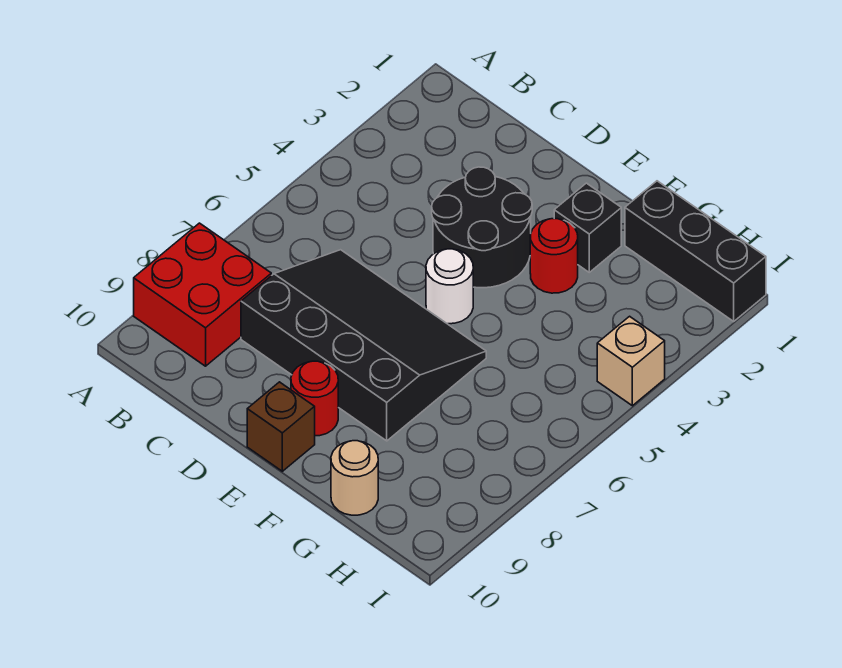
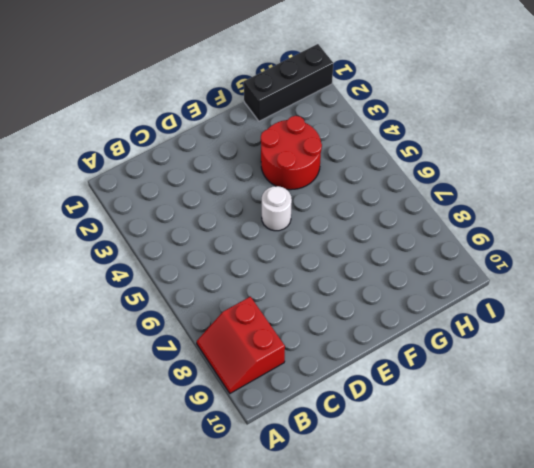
red slope A8:B9 level 1 top B -> red brick A8:B9 level 1
red round brick F3:G4 level 1 -> red round brick F3 level 1
none -> black slope C6:F8 level 1 top 8
none -> black round brick D3:E4 level 1

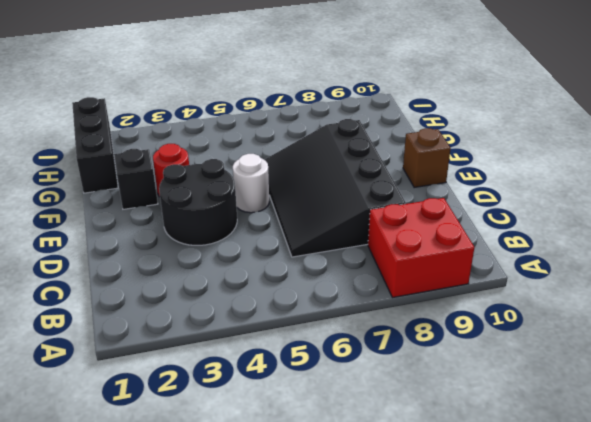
none -> red round brick E9 level 1
none -> tan round brick G10 level 1

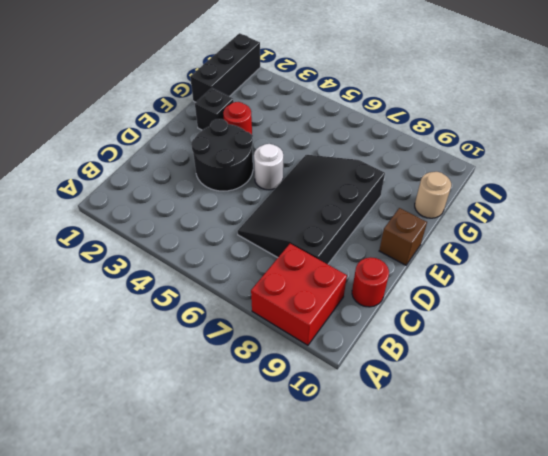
red round brick C10 level 1 -> red round brick E9 level 1
none -> tan brick I4 level 1

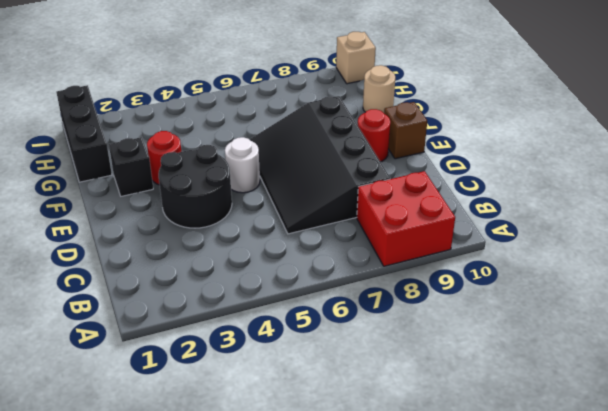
tan brick I10 level 1 -> tan brick I4 level 1

